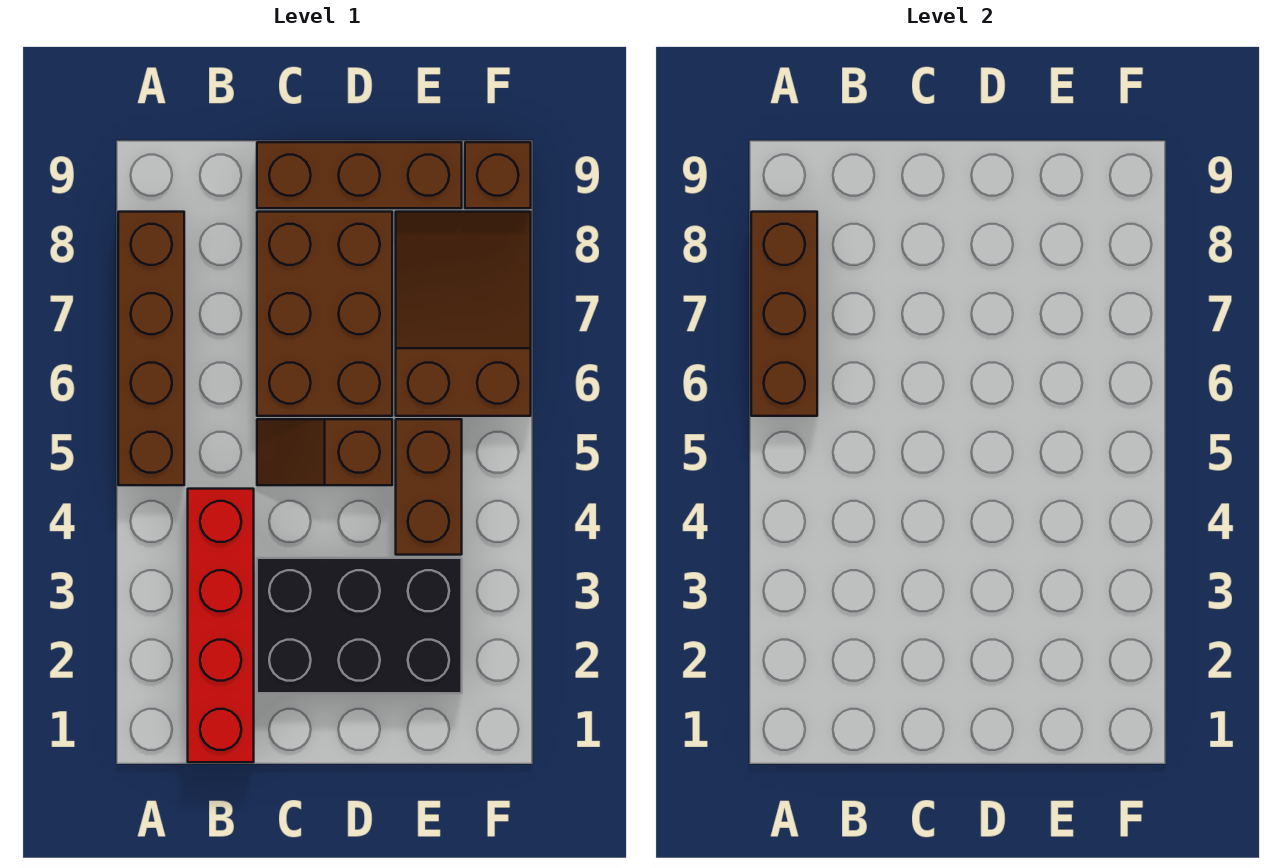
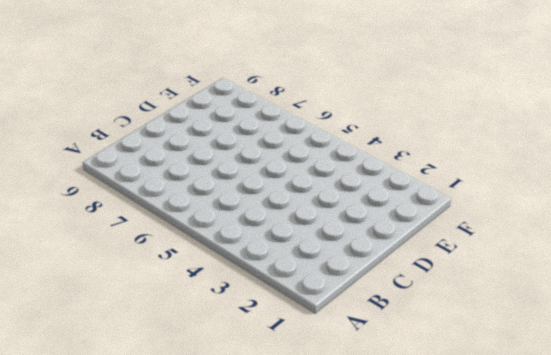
none -> brown brick A5:A8 level 1
none -> red brick B1:B4 level 1

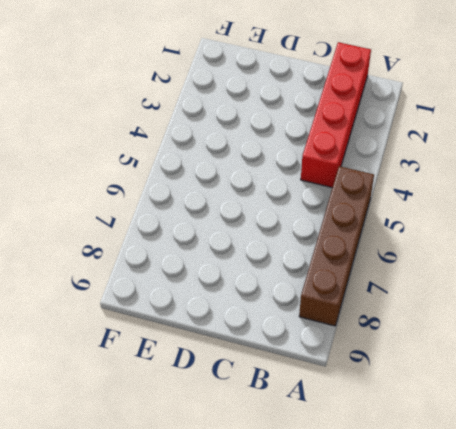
none -> black brick C2:E3 level 1
none -> brown slope C5:D5 level 1 top D

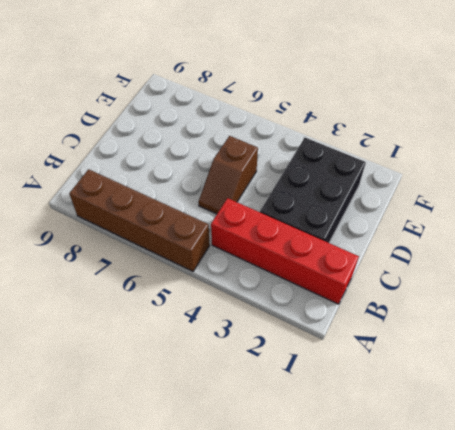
none -> brown brick C6:D8 level 1
none -> brown brick C9:E9 level 1

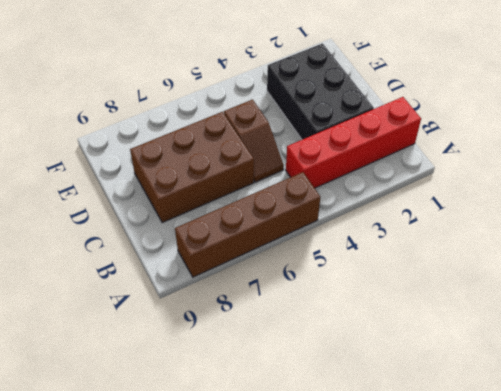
none -> brown brick C9:E9 level 1
none -> brown brick E4:E5 level 1

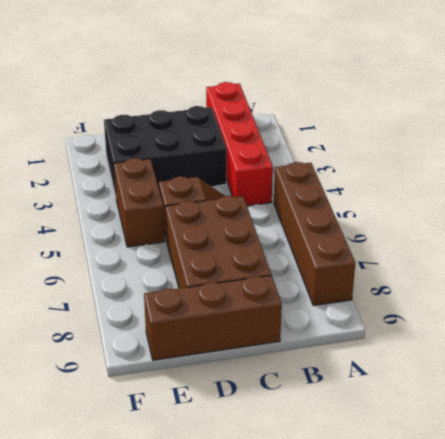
none -> brown slope E6:F8 level 1 top 6
none -> brown brick F9 level 1

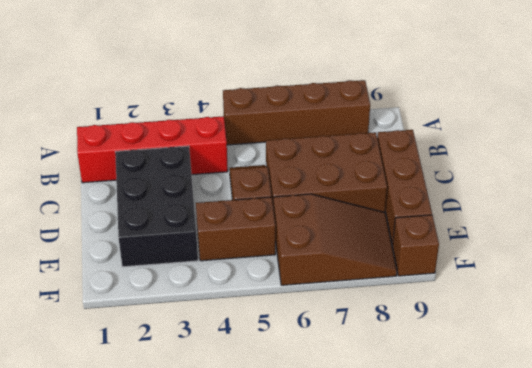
none -> brown brick A6:A8 level 2

